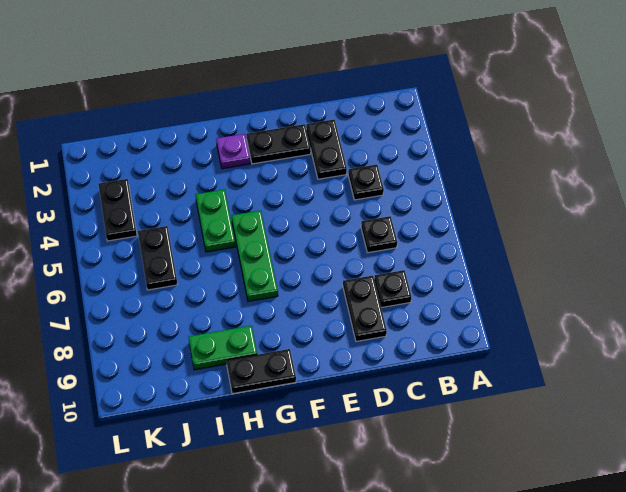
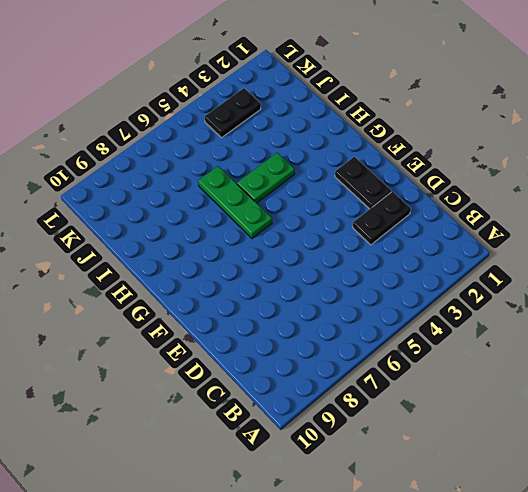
green plate G6:I6 level 1 -> green plate G5:G7 level 1
none -> black plate C4 level 1
none -> black plate C6 level 1
none -> black plate C8 level 1

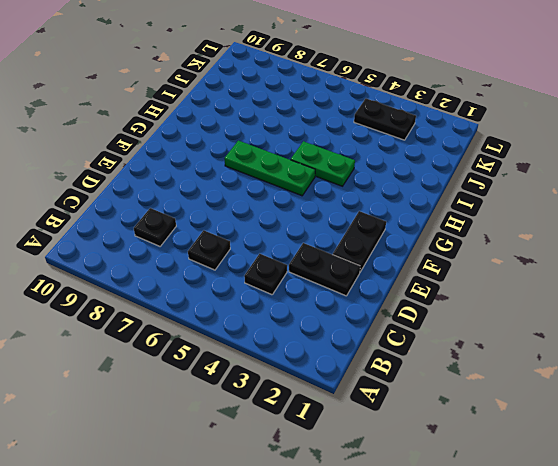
none -> black plate D8:D9 level 1
none -> purple plate G2 level 1
none -> black plate G10:H10 level 1

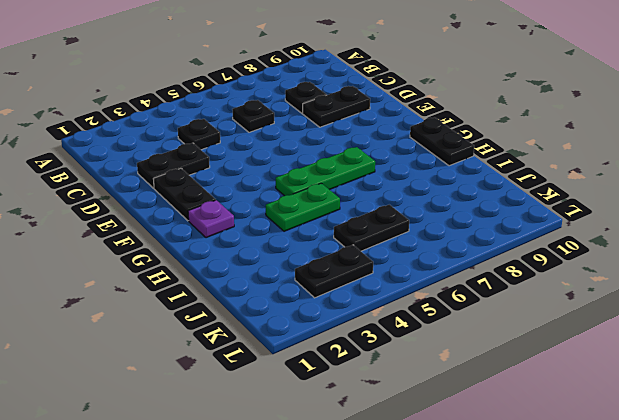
none -> green plate H9:I9 level 1

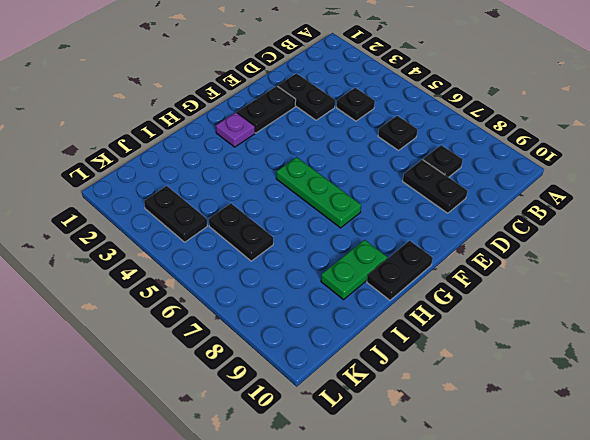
none -> green plate H4:H5 level 1

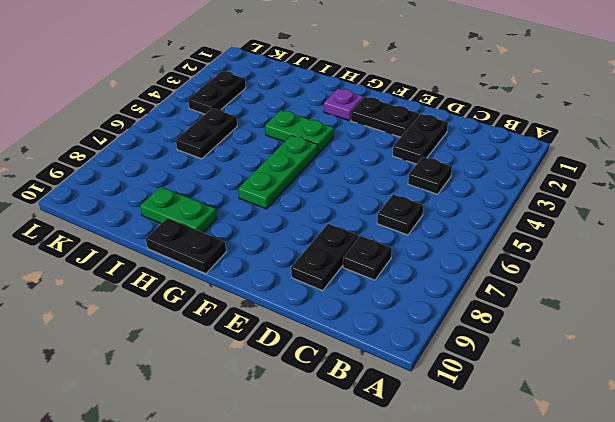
green plate G4:H4 level 1 -> green plate H4:H5 level 1

